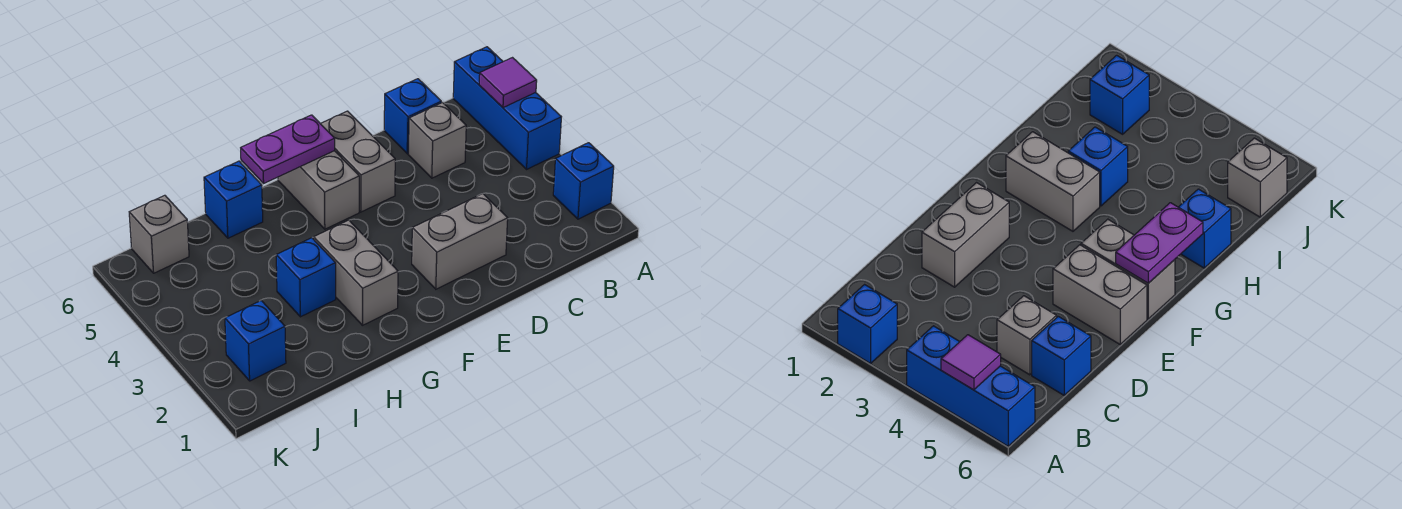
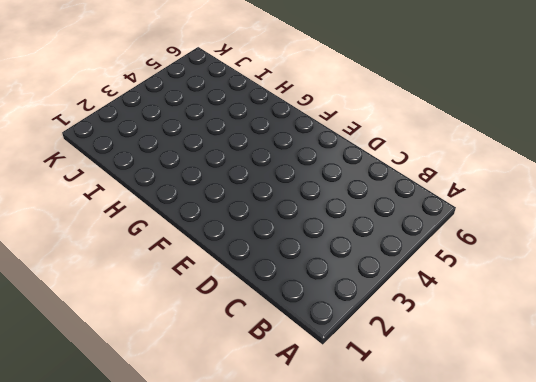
none -> blue brick A2 level 1
none -> blue brick A4:A6 level 1
none -> grey brick C5 level 1

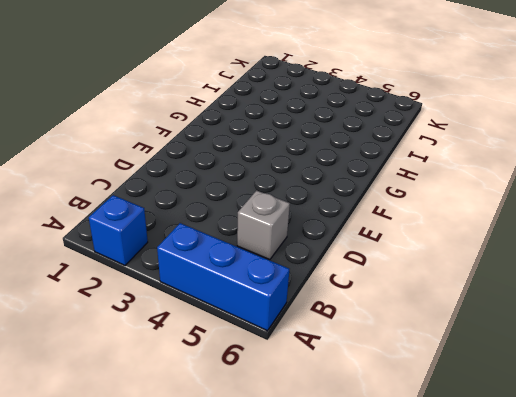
none -> blue brick C6 level 1
none -> grey brick D2:E2 level 1
none -> grey brick E5:E6 level 1

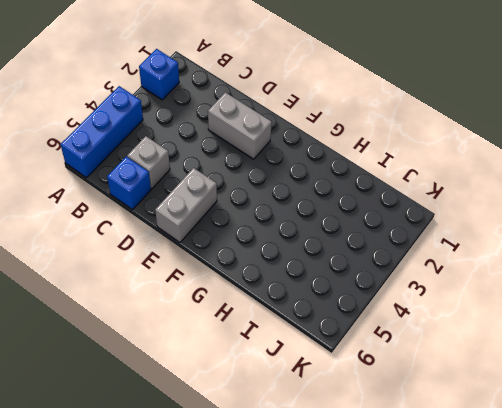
none -> grey brick F5:F6 level 1
none -> grey brick G2:G3 level 1
none -> blue brick H3 level 1

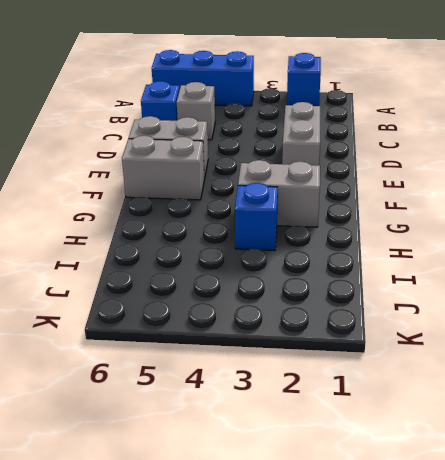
none -> blue brick H6 level 1
none -> blue brick J2 level 1
none -> grey brick J6 level 1

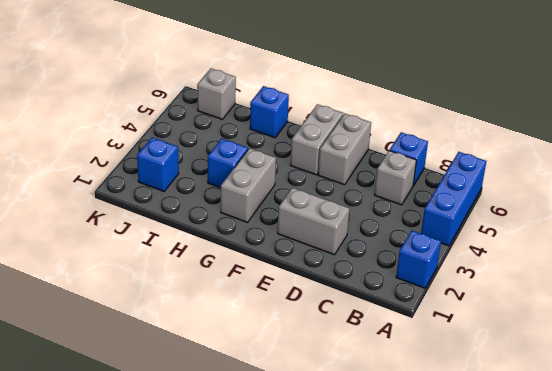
none -> purple tile A5 level 2
none -> purple plate F6:G6 level 2

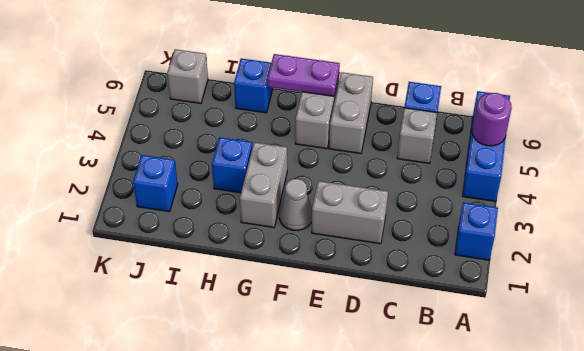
purple round brick A5 level 2 -> purple tile A5 level 2
grey cone F2 level 1 -> none

